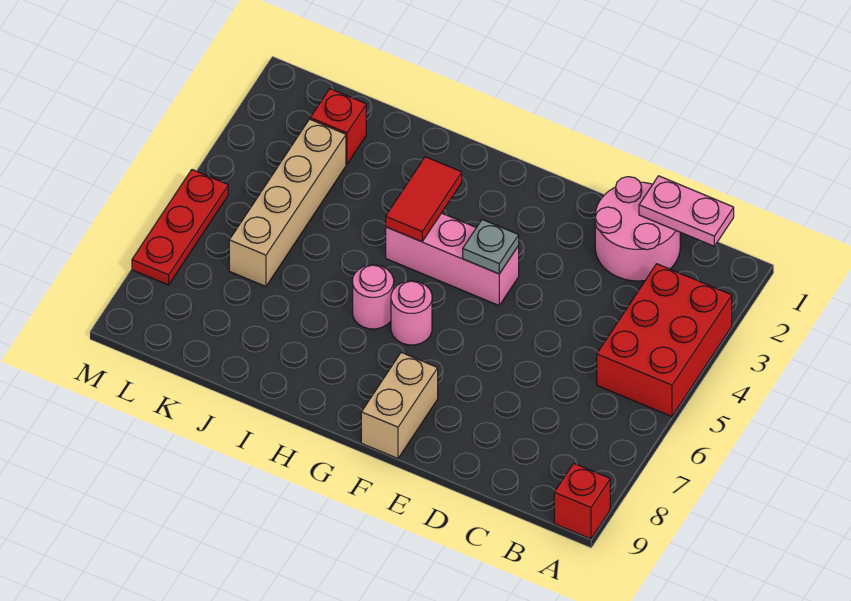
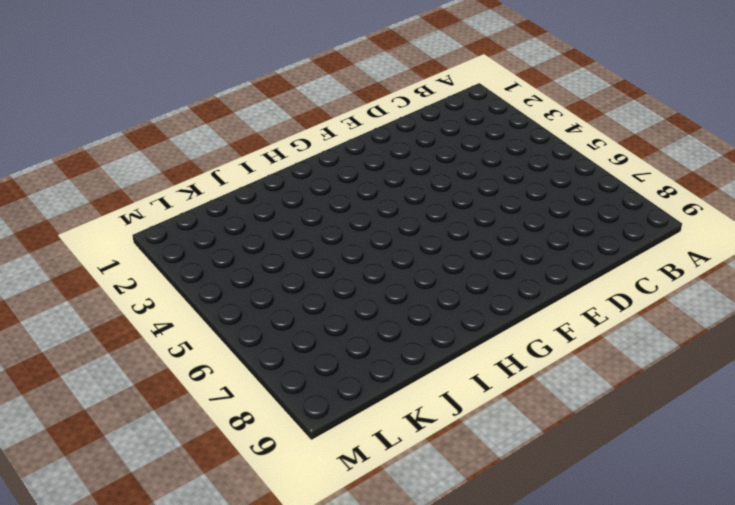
none -> red brick A3:B5 level 1
none -> red brick A9 level 1
none -> pink round brick C1:D2 level 1

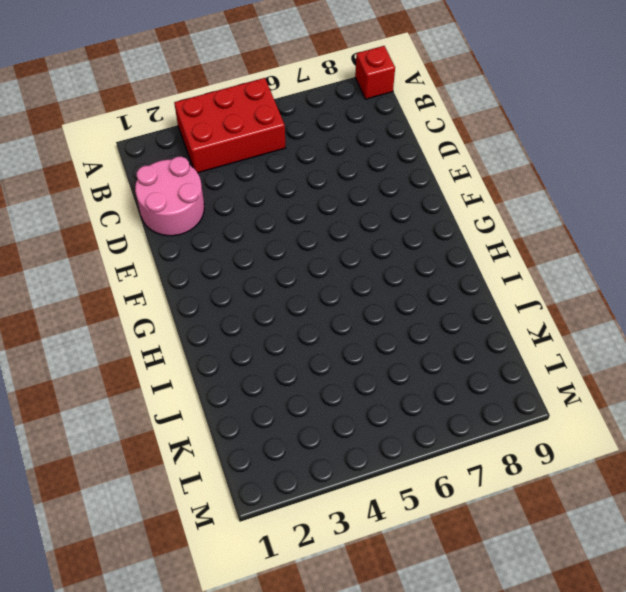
none -> pink brick F4:H4 level 1
none -> tan brick F8:F9 level 1
none -> pink round brick G6 level 1

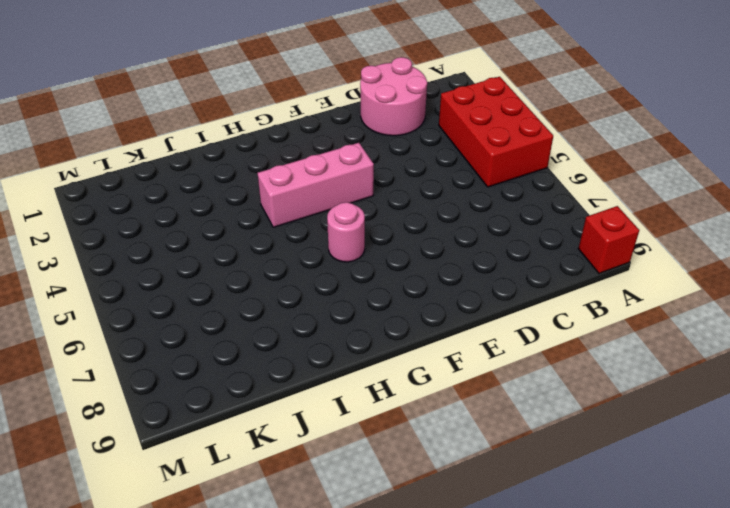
none -> tan brick F8:F9 level 1
none -> pink round brick H6 level 1
none -> red brick K2 level 1

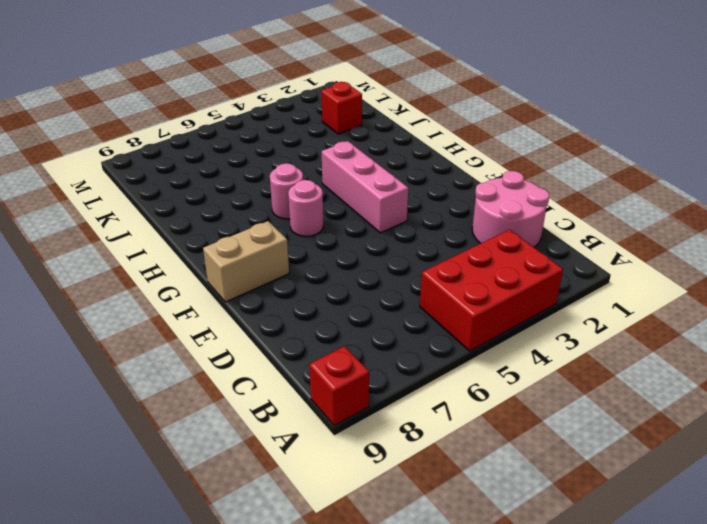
none -> tan brick K3:K6 level 1
none -> red plate M5:M7 level 1
none -> pink plate B1:C1 level 2

